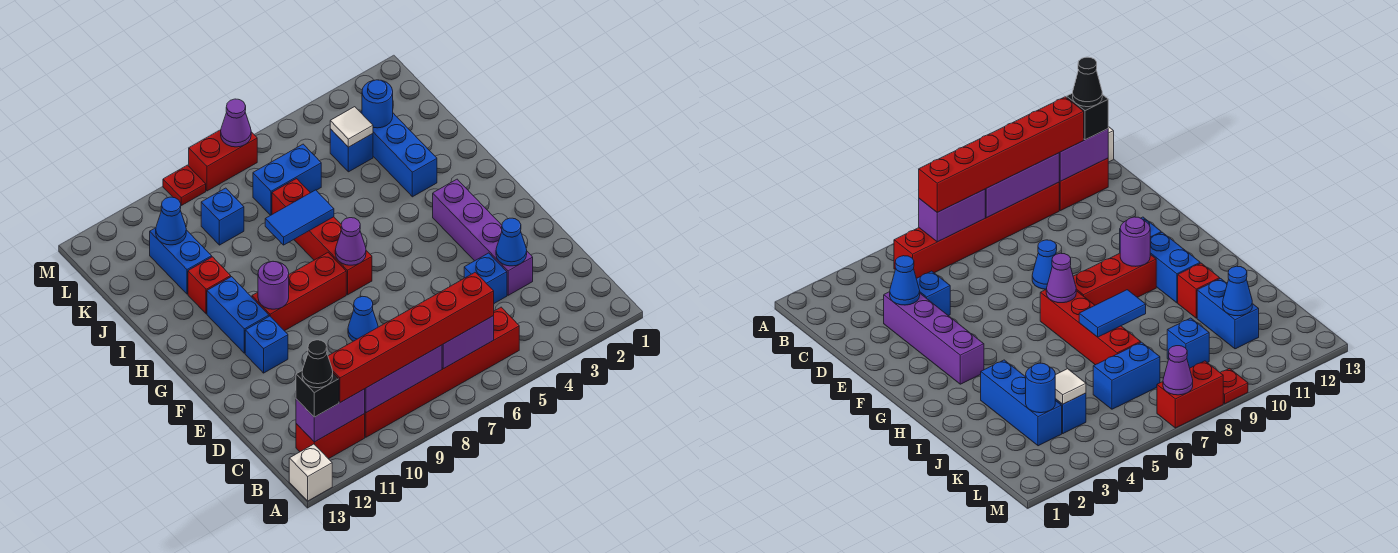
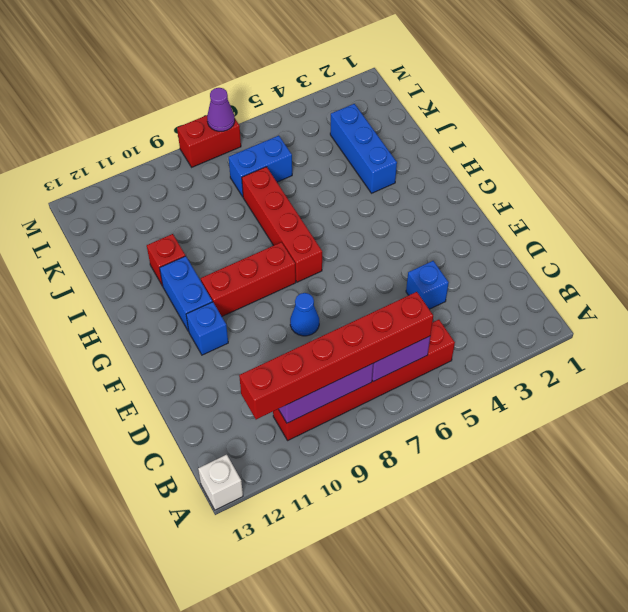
none -> red brick B11:B12 level 1
none -> purple brick D3:G3 level 1
none -> blue brick J11:K11 level 1
none -> blue brick K4 level 1

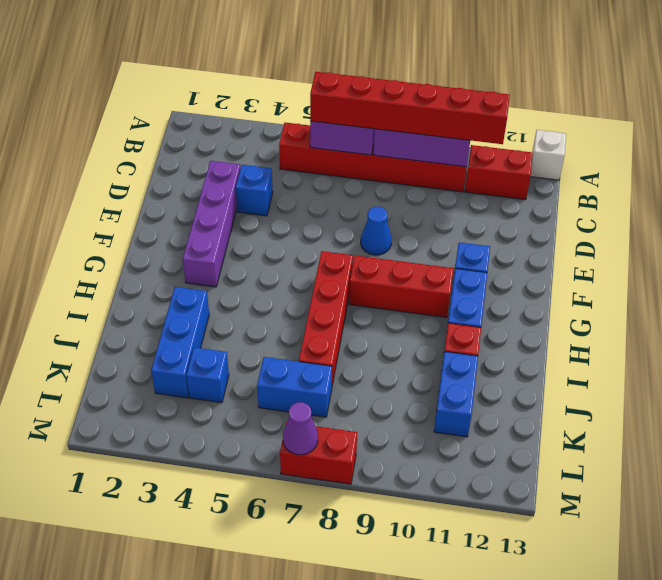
none -> blue brick K9 level 1
none -> red plate M9 level 1
none -> purple brick B11:B12 level 2
none -> blue cone D3 level 2

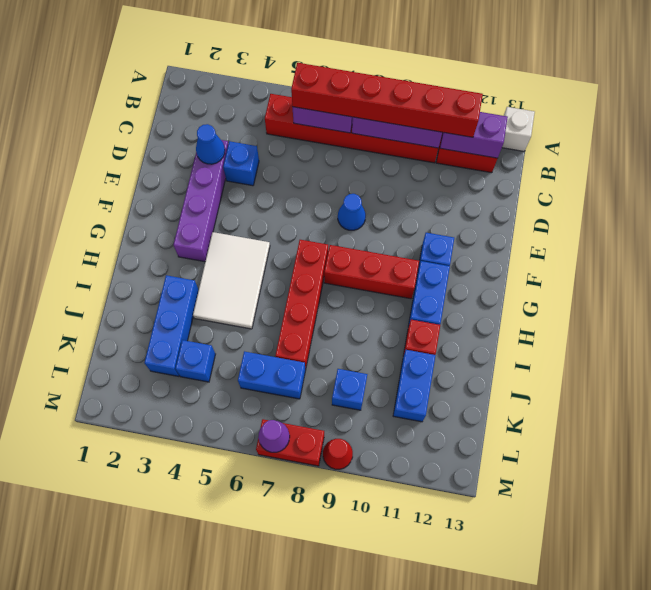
white tile G4:I5 level 1 -> none
red cone M9 level 1 -> red plate M9 level 1
none -> purple cone G7 level 2
none -> purple round brick G10 level 2
none -> blue tile I7:I8 level 2
none -> blue round brick K3 level 2

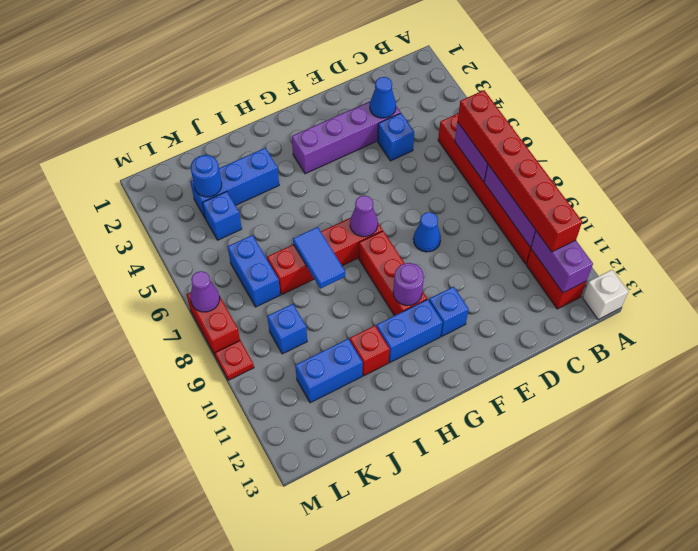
none -> white tile K4 level 2
none -> blue cone K11 level 2
none -> black brick B12 level 3
none -> black cone B12 level 4

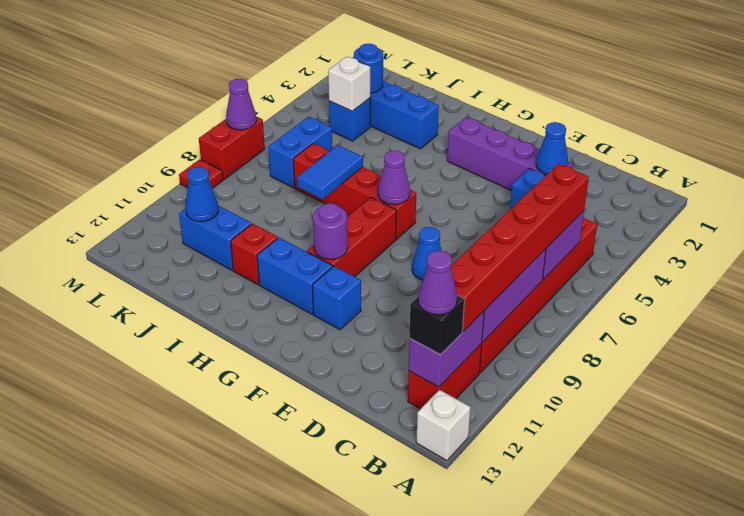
purple cone B12 level 4 -> black cone B12 level 4
white brick K4 level 2 -> white tile K4 level 2
none -> blue brick K9 level 1

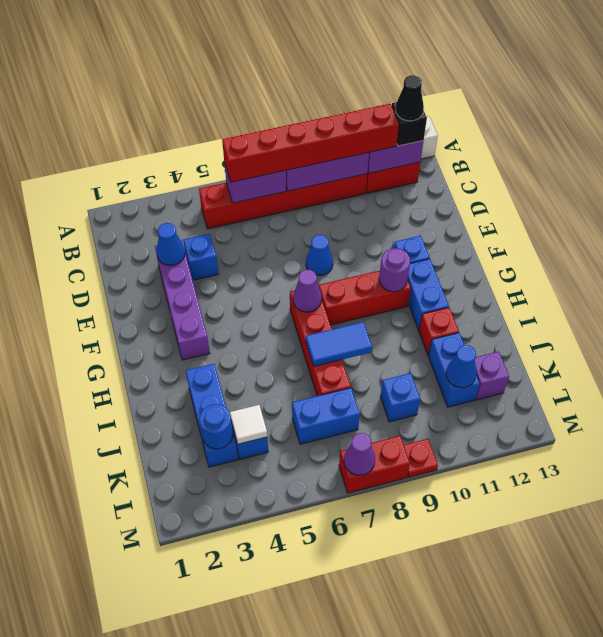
purple brick K12 level 1 -> none

